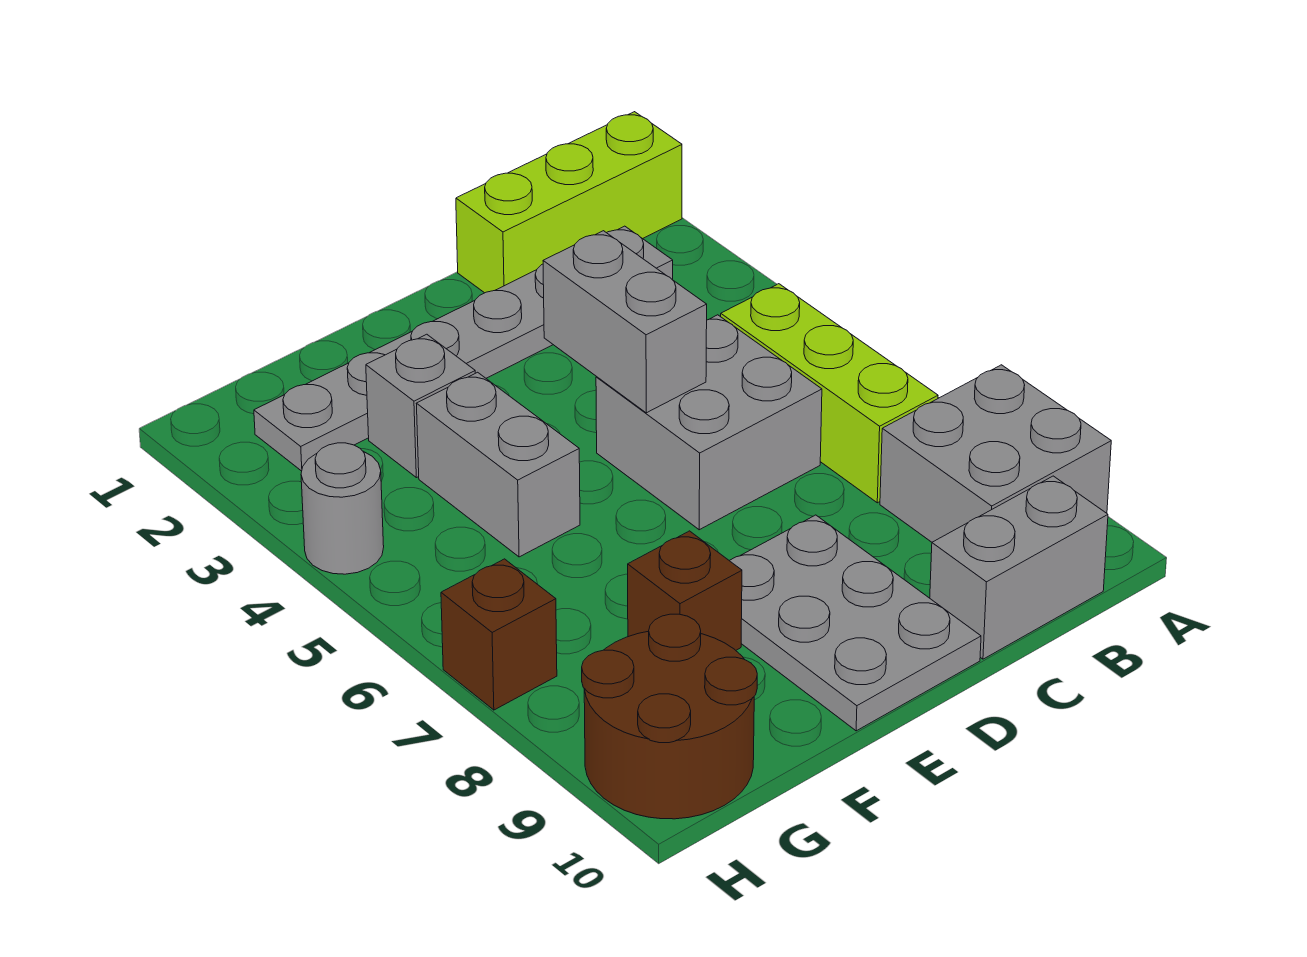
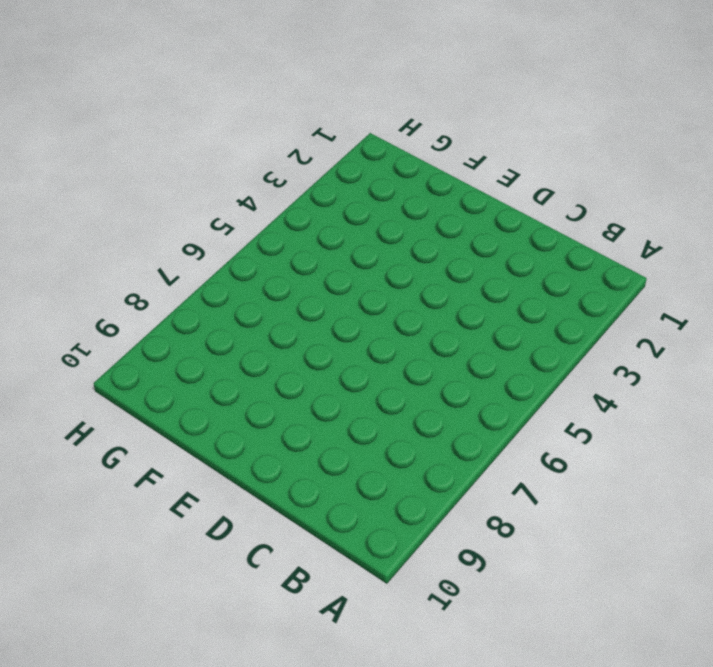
none -> lime brick A1:C1 level 1
none -> grey brick A8:B9 level 1
none -> grey plate B2:G2 level 1

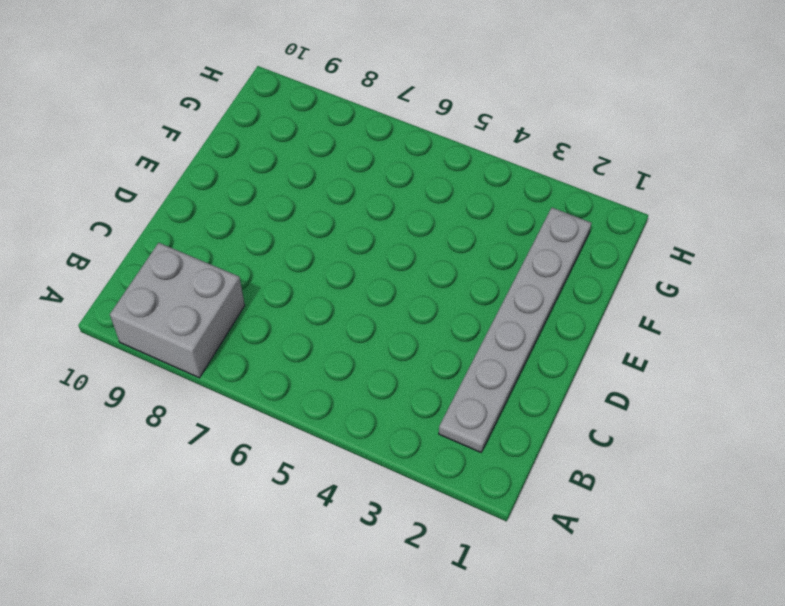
none -> lime brick A1:C1 level 1
none -> lime brick B5:B7 level 1
none -> grey brick B10:C10 level 1

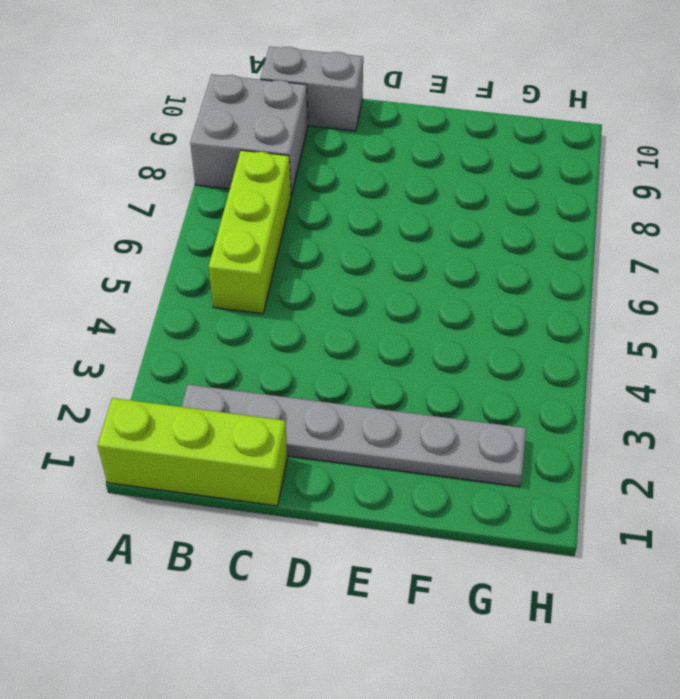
none -> grey brick C5:D6 level 1
none -> grey plate D8:E10 level 1
none -> grey brick F3 level 1

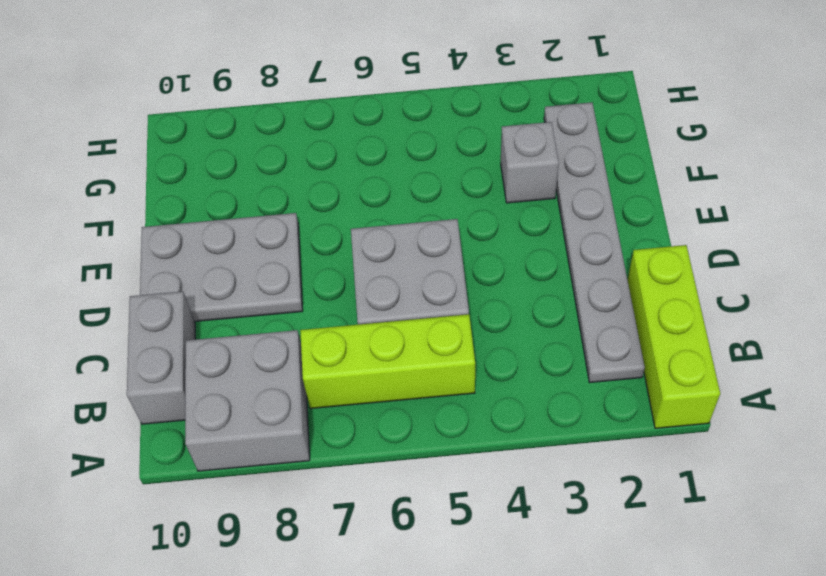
none -> grey brick F4:F5 level 1
none -> brown brick F8 level 1
none -> brown round brick G9:H10 level 1

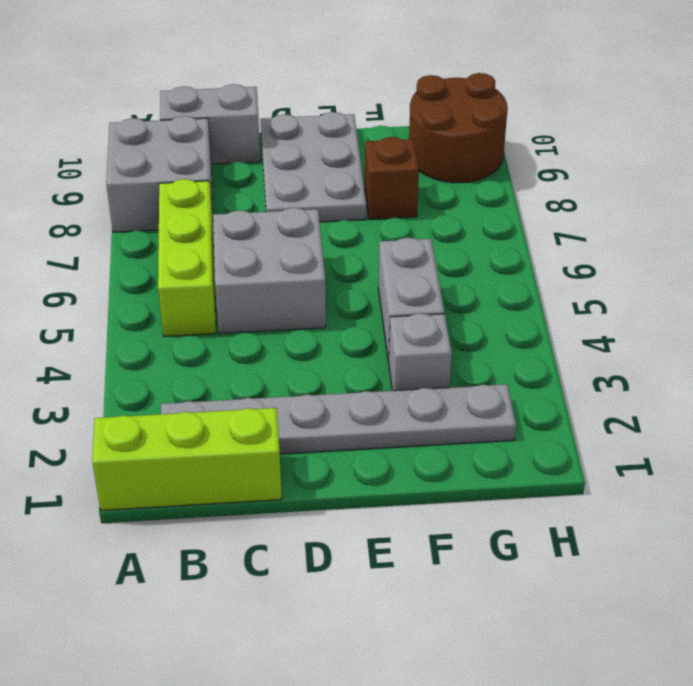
none -> grey round brick H4 level 1
none -> brown brick H7 level 1
none -> grey brick D4:D5 level 2

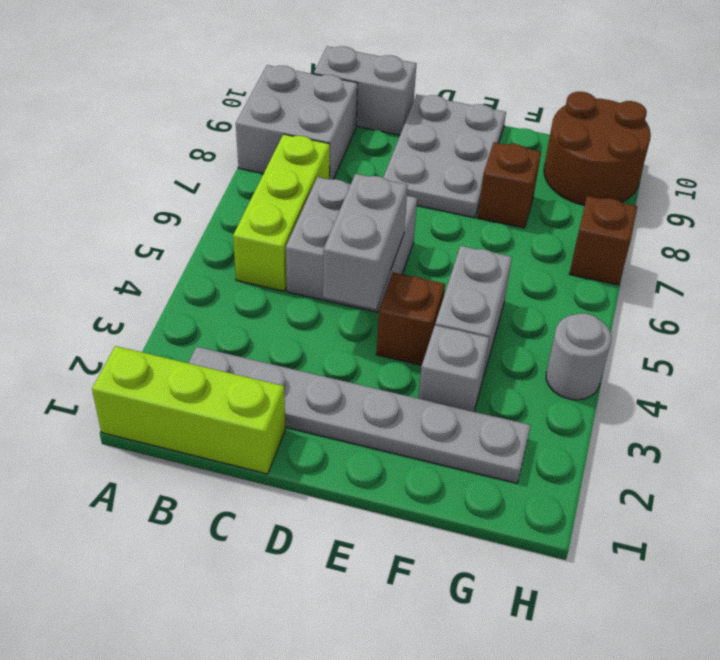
brown brick E4 level 1 -> none

